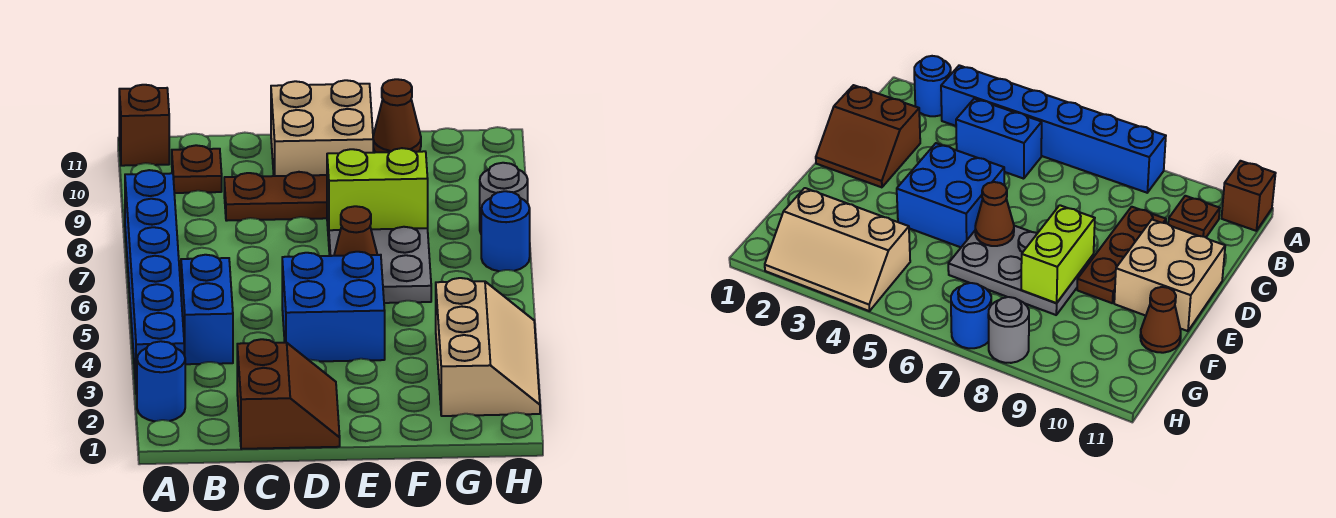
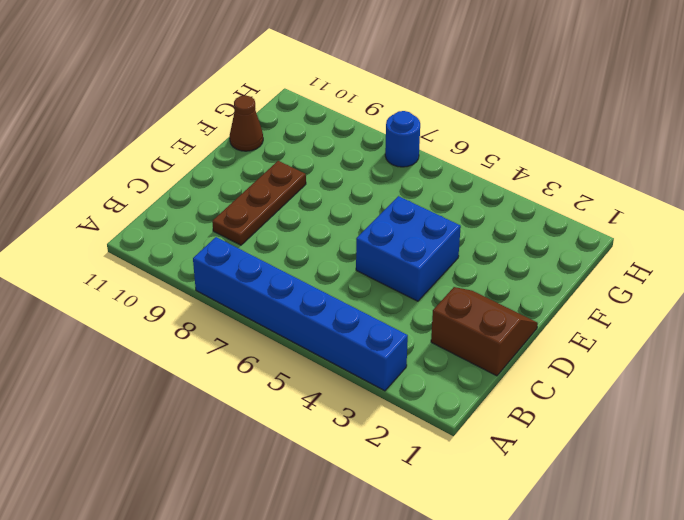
none -> blue round brick A2 level 1
none -> brown brick A11 level 1
none -> blue brick B4:B5 level 1

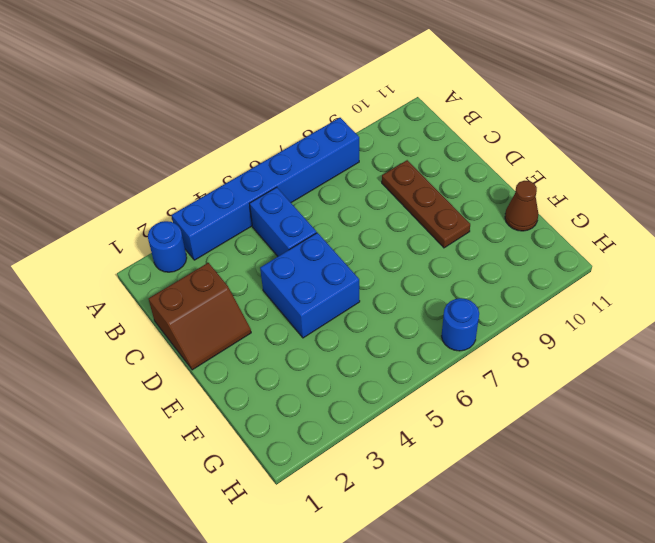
blue brick B5:C5 level 1 -> blue brick B4:B5 level 1
none -> brown brick A11 level 1
none -> brown plate B10 level 1
none -> tan brick D10:E11 level 1

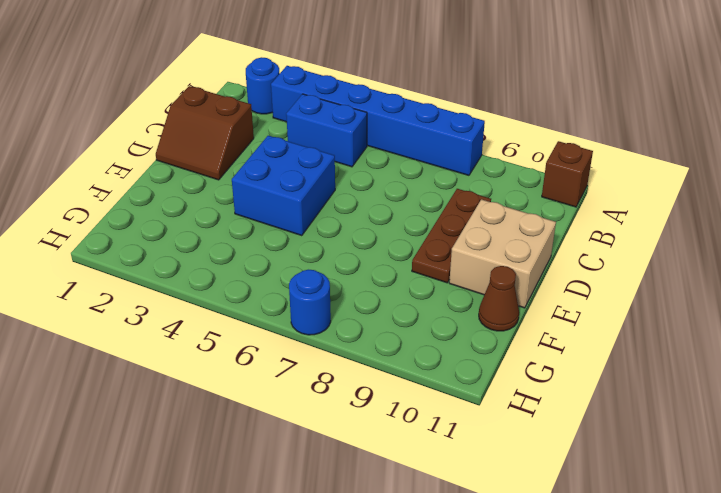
none -> brown plate B10 level 1
none -> grey plate E6:F8 level 1
none -> tan slope G2:H4 level 1 top G

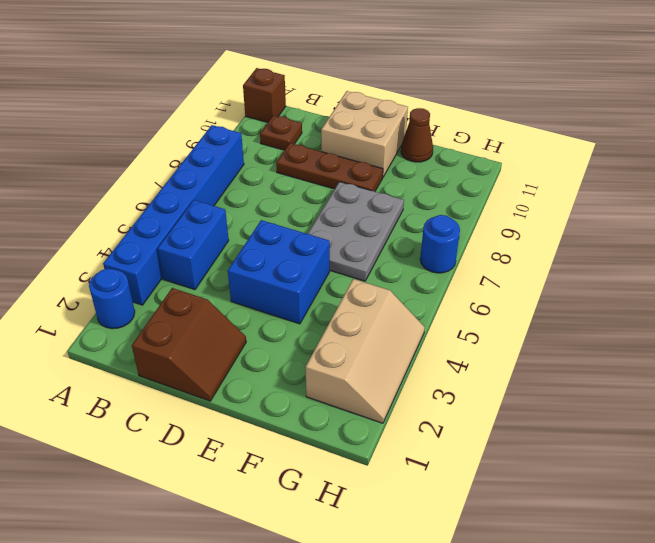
none -> grey round brick H8 level 1
none -> brown cone E6 level 2
none -> lime brick E8:F8 level 2

